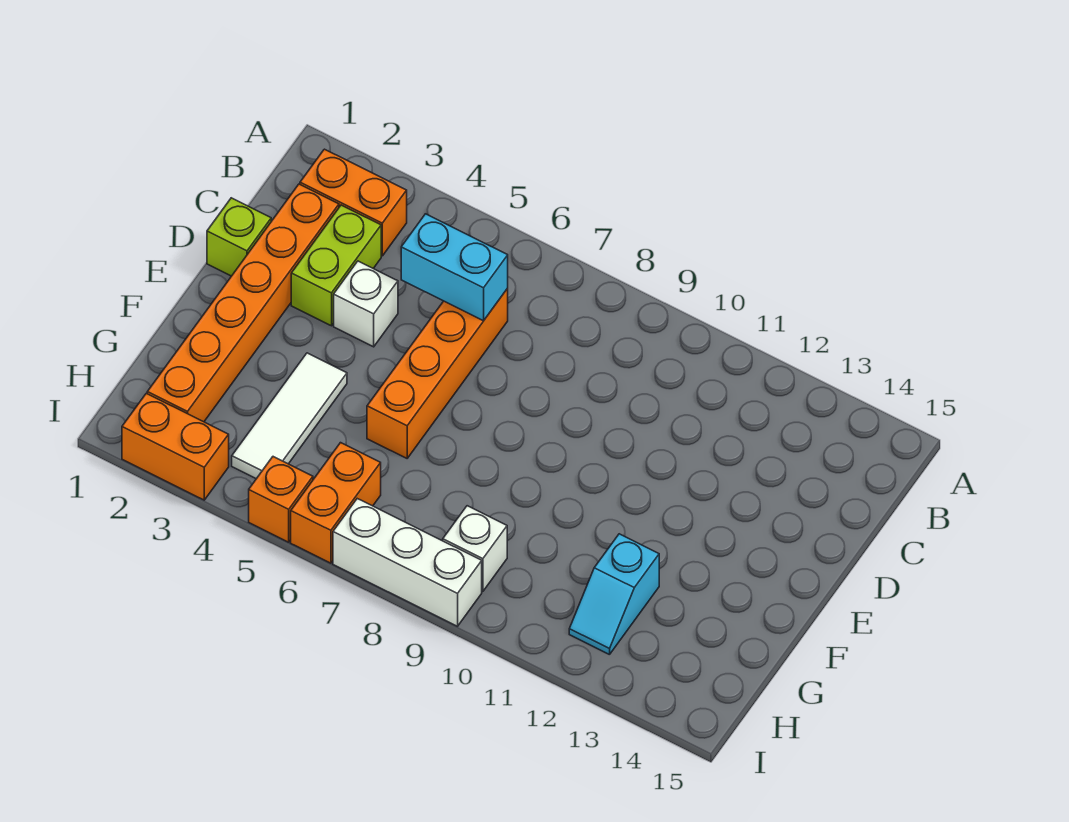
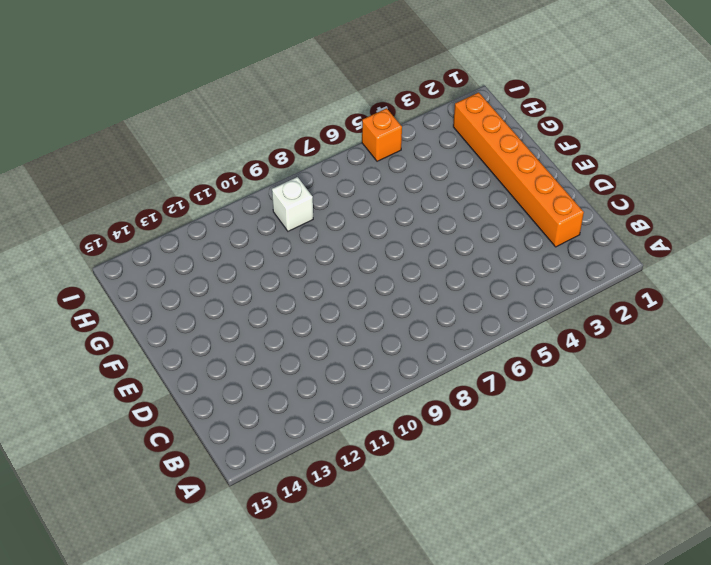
none -> orange brick B2:B3 level 1
none -> lime brick C3:D3 level 1
none -> orange brick C6:F6 level 1

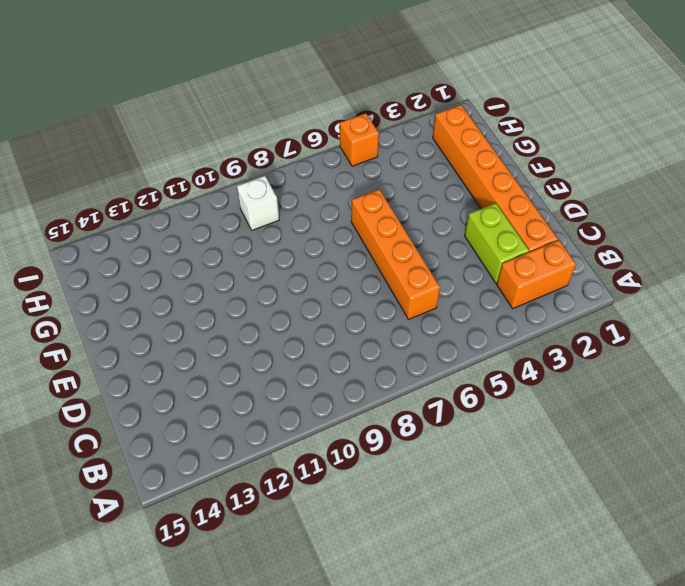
none -> lime brick D1 level 1
none -> white brick D4 level 1
none -> white tile F4:H4 level 1

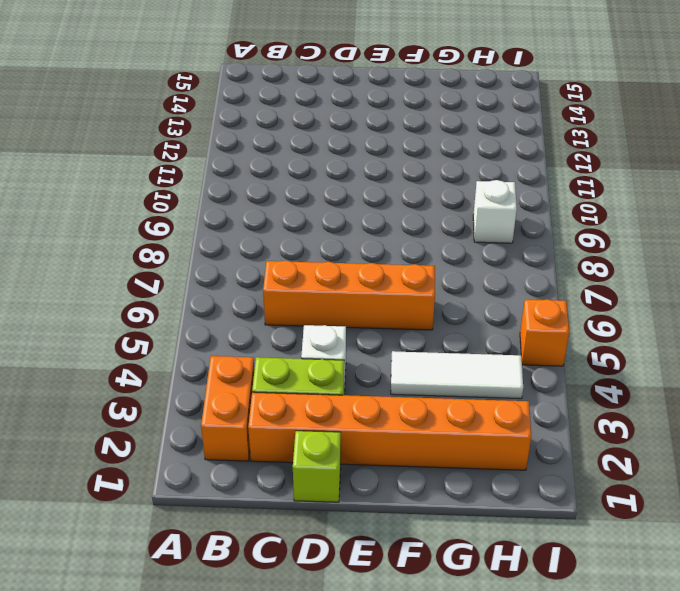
none -> cyan slope G12:H12 level 1 top G
none -> orange brick H6:I6 level 1
none -> orange brick I2:I3 level 1

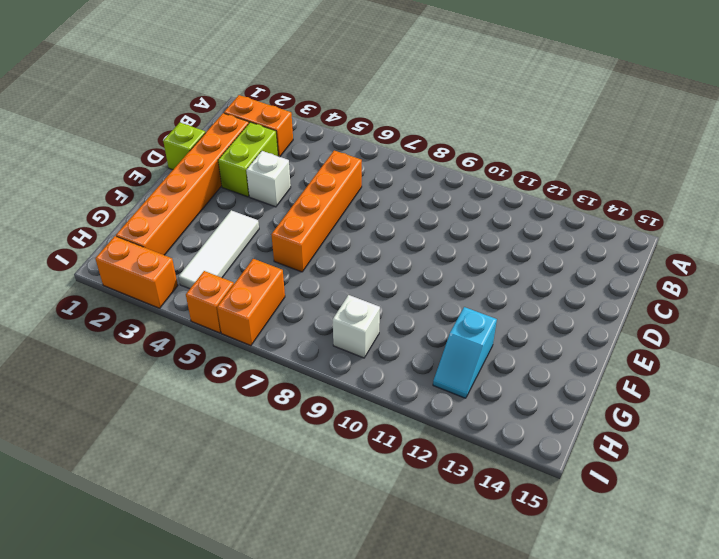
none -> white brick I7:I9 level 1
none -> cyan brick C5:C6 level 2

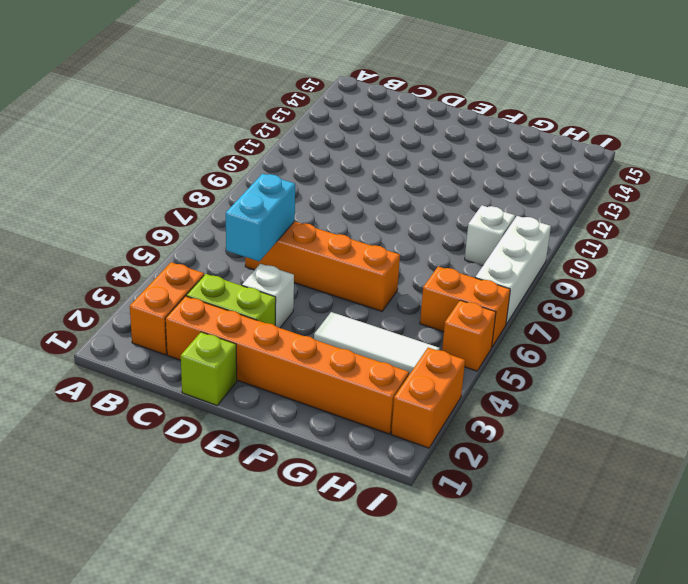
none -> cyan slope G12:H12 level 1 top G

